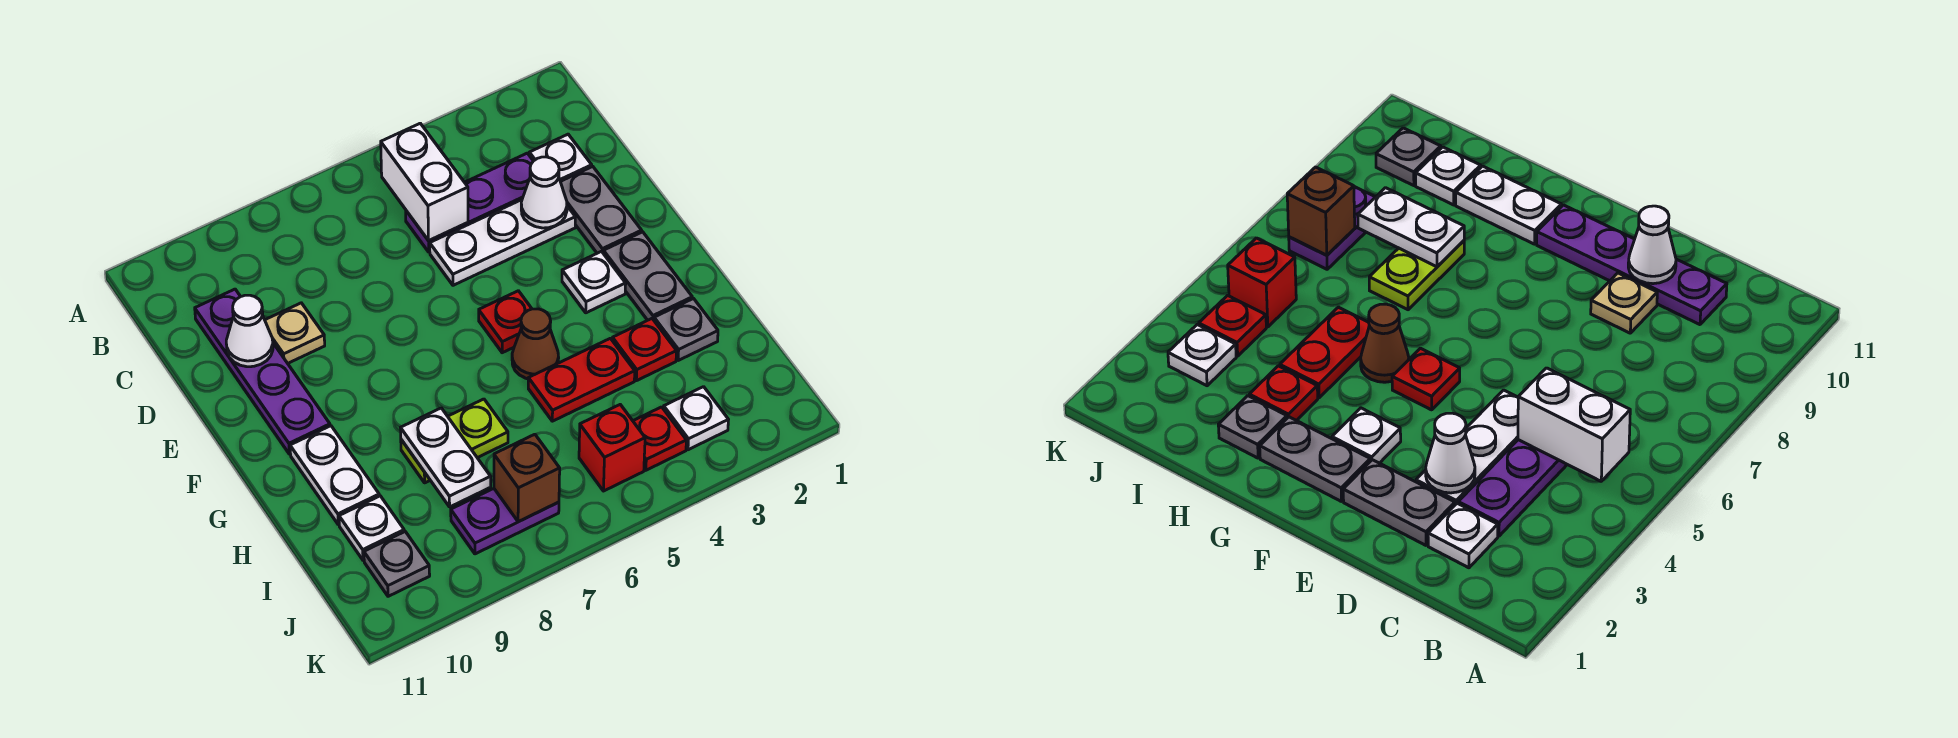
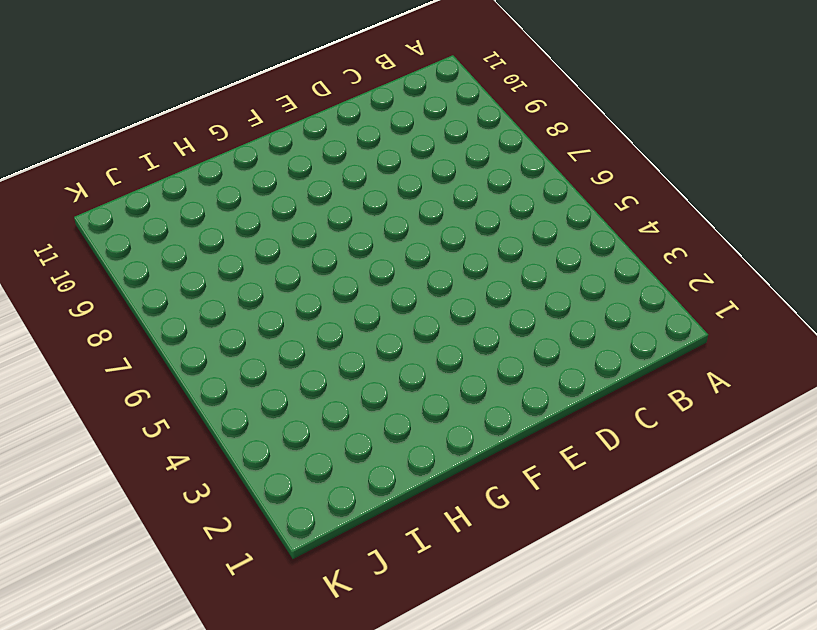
none -> white plate C2 level 1
none -> purple plate C3:C5 level 1
none -> purple plate C10:F10 level 1

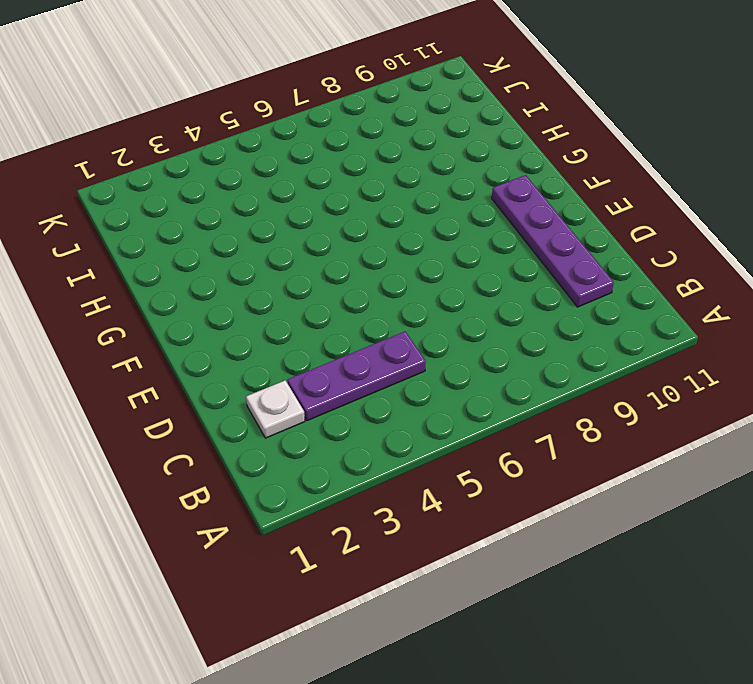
none -> grey plate D2:E2 level 1
none -> white plate D3:D5 level 1
none -> tan plate D9 level 1

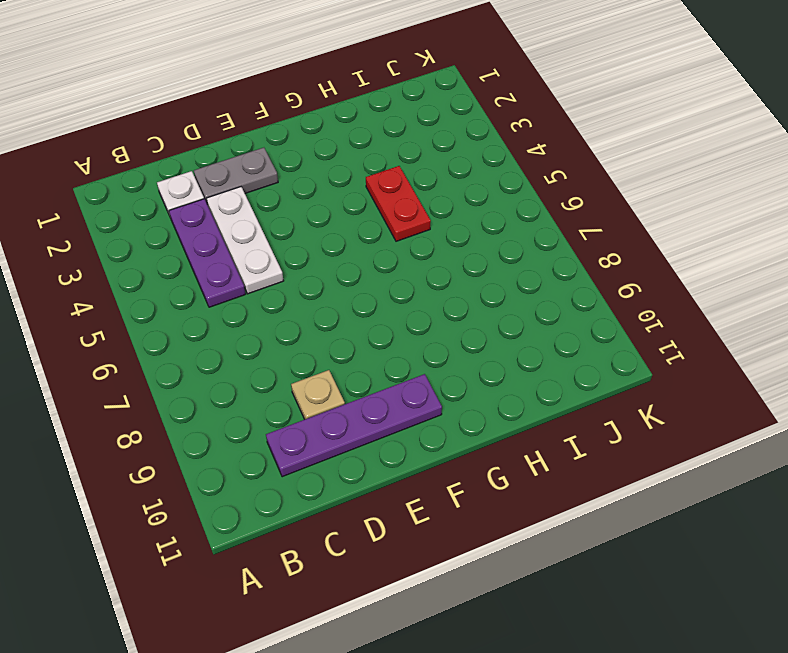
none -> grey plate F2:G2 level 1
none -> white plate F3 level 1
none -> red plate F5 level 1

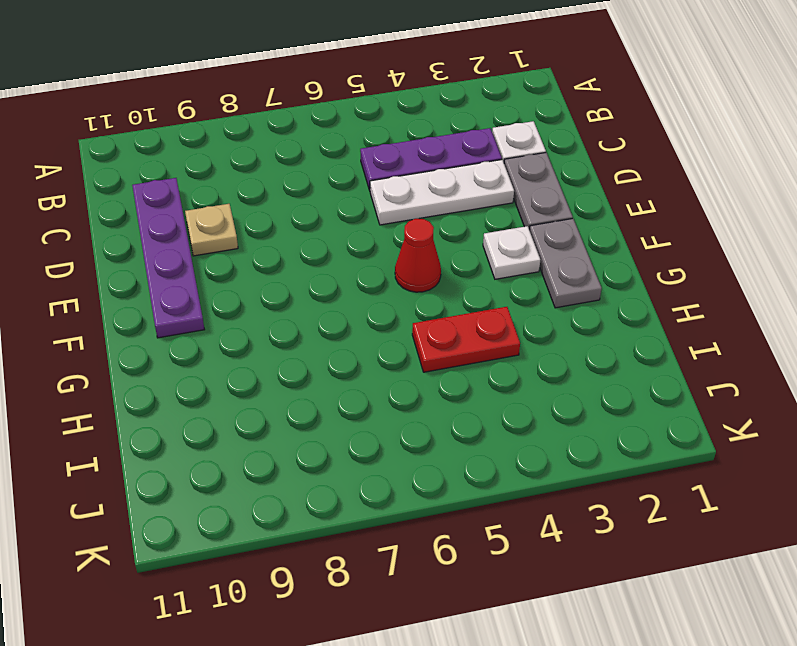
red cone F5 level 1 -> red plate F5 level 1
none -> brown cone G5 level 1
none -> white plate G10:H10 level 1
none -> grey plate H2 level 1

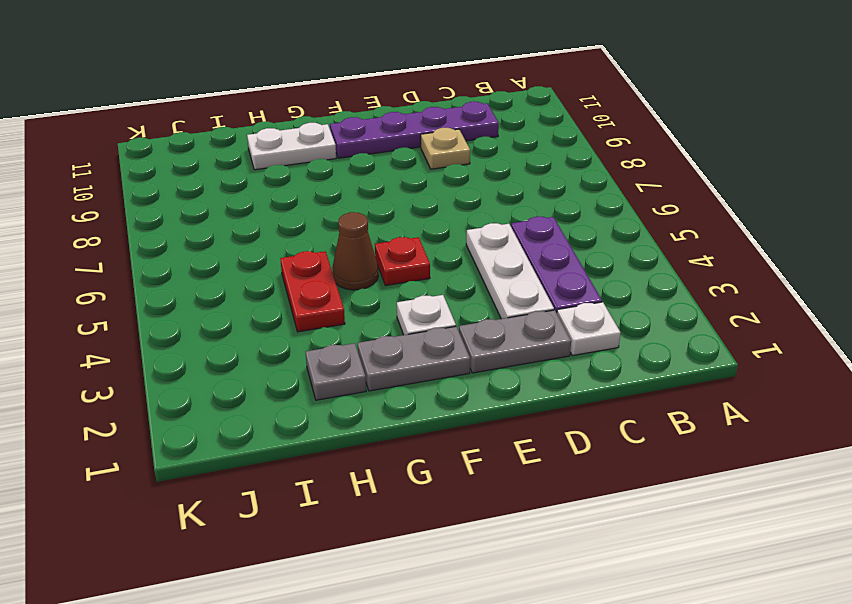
none -> red plate H3 level 1
none -> lime plate H7:H8 level 1
none -> white plate I10 level 1

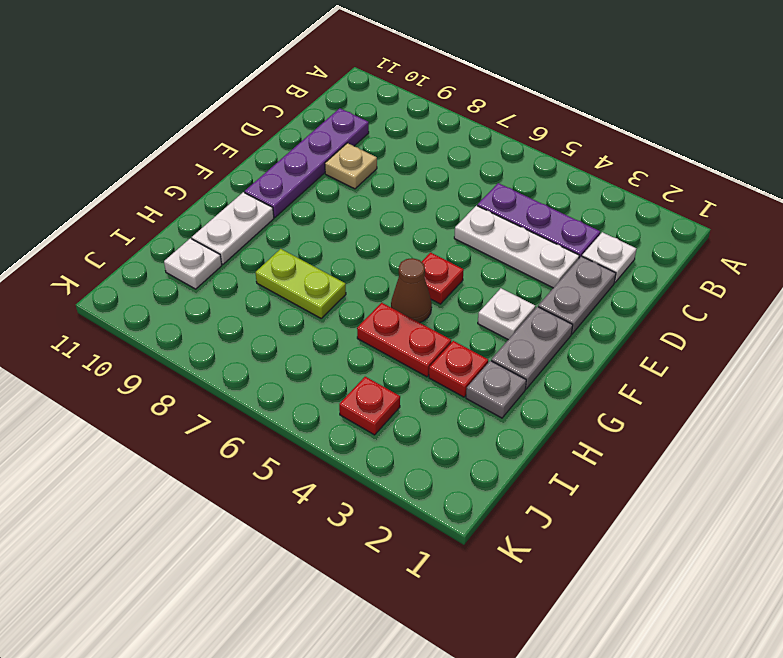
none -> white plate J3 level 1
none -> red brick J5 level 1
none -> purple plate J7:J8 level 1

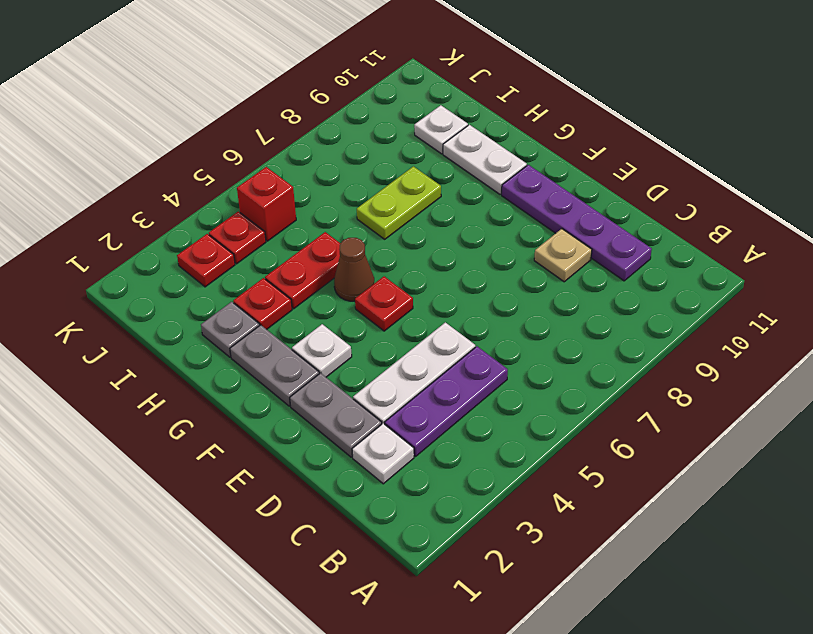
red plate J3 level 1 -> white plate J3 level 1
none -> purple plate J7:J8 level 1
none -> grey plate J10 level 1
none -> white brick B5:C5 level 2

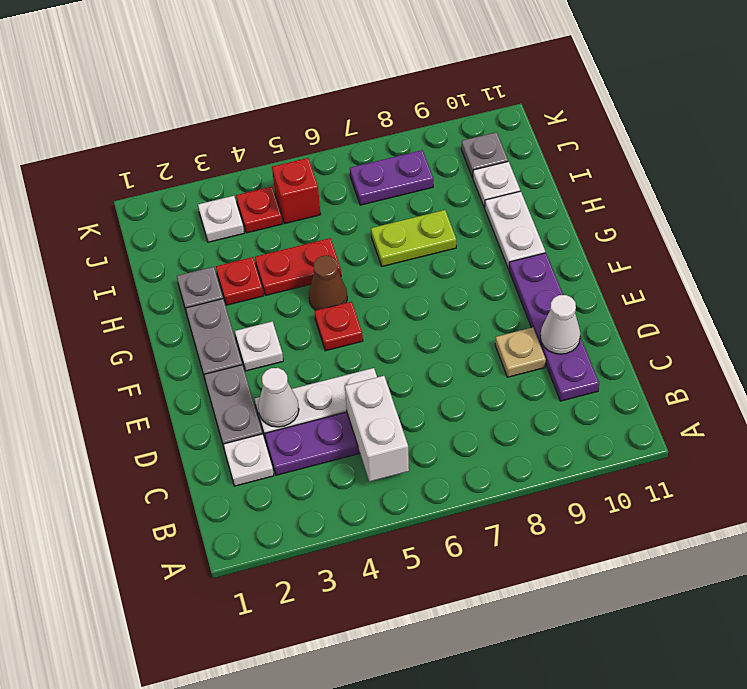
none -> white plate H8:I8 level 2
none -> brown brick J7 level 2

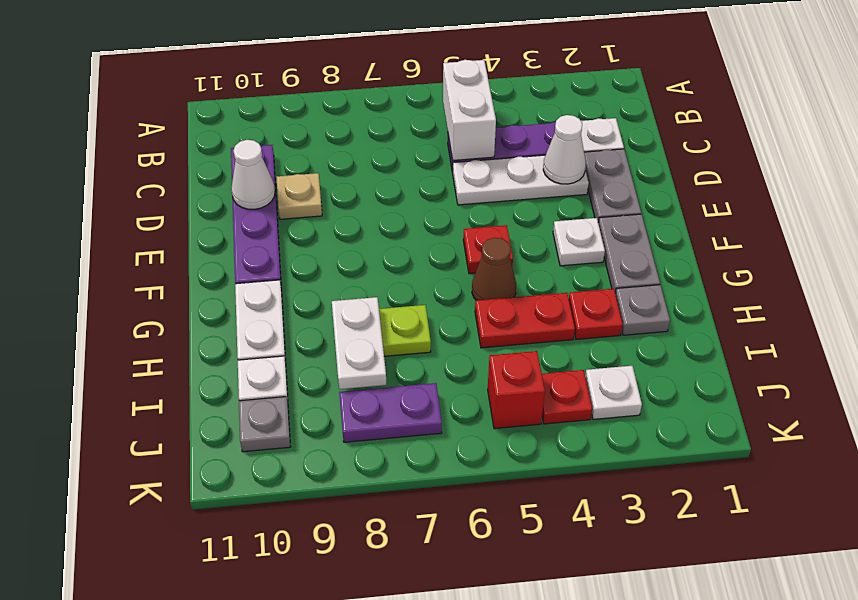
none -> brown brick J7 level 2

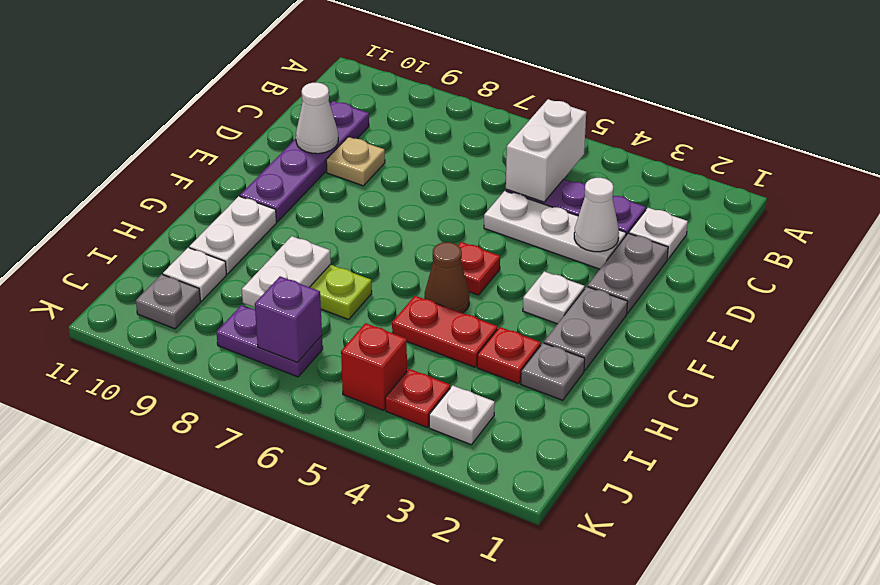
purple brick J7 level 2 -> brown brick J7 level 2

